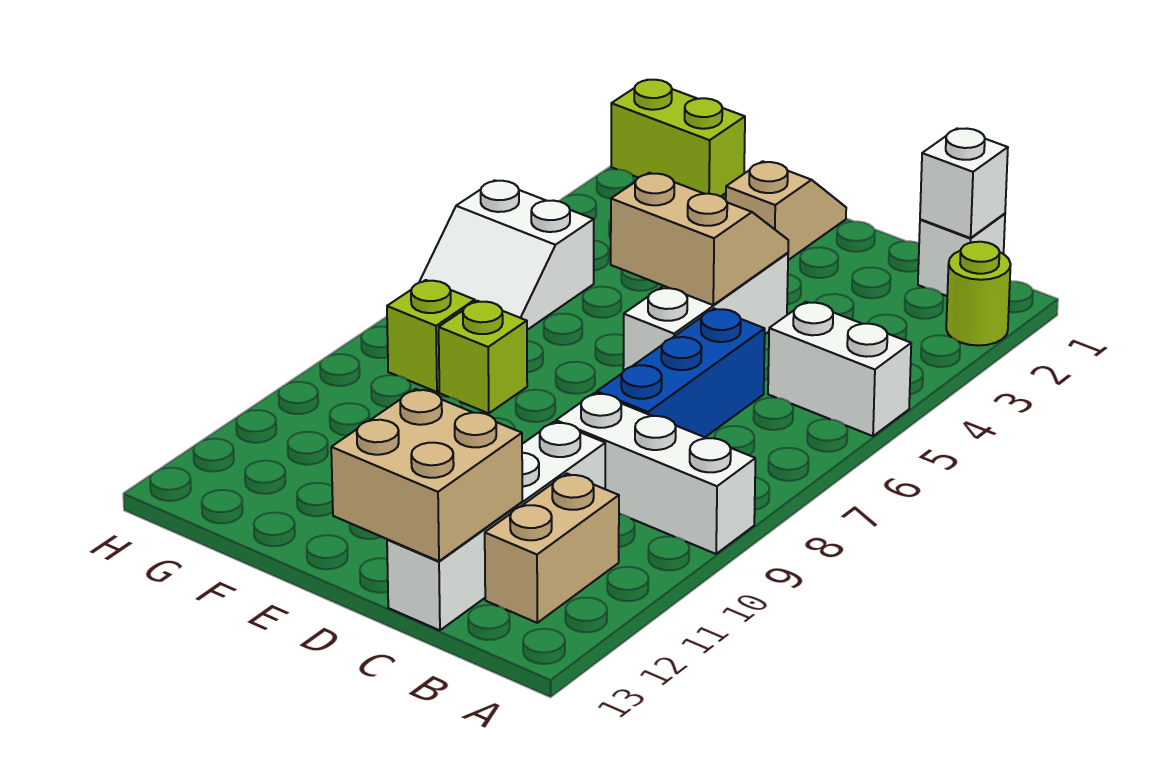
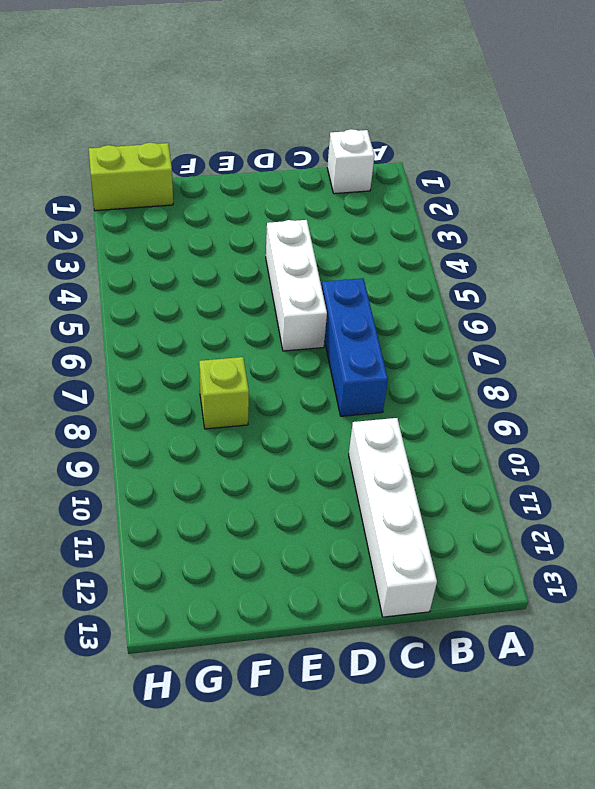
none -> lime round brick A2 level 1
none -> white brick A5:B5 level 1
none -> white brick A9:C9 level 1

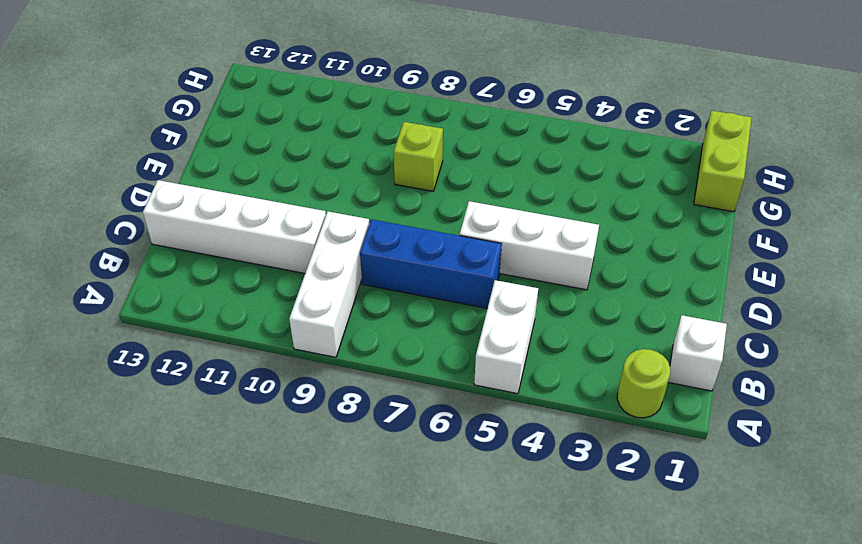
none -> tan brick B11:B12 level 1
none -> tan slope E1:E2 level 1 top 2
none -> white slope G5:H6 level 1 top 5

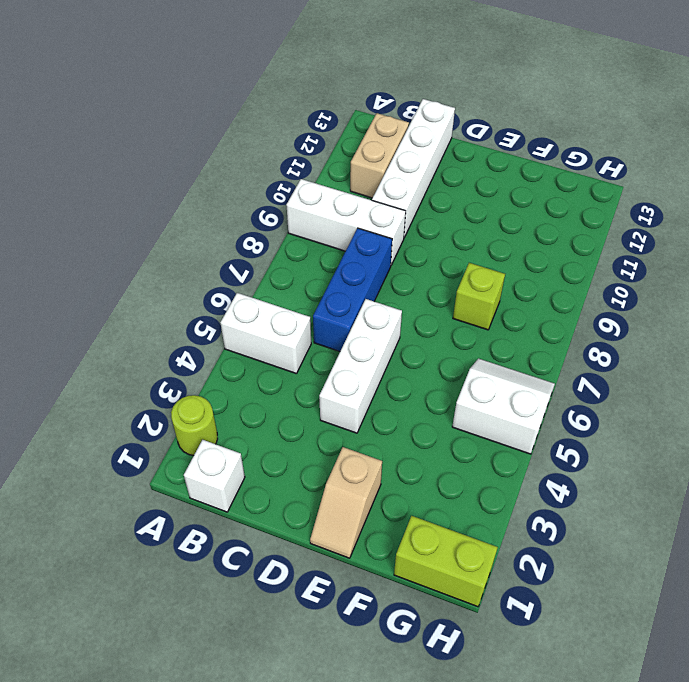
none -> lime brick G8 level 1
none -> white brick B1 level 2
none -> tan brick C12:D13 level 2

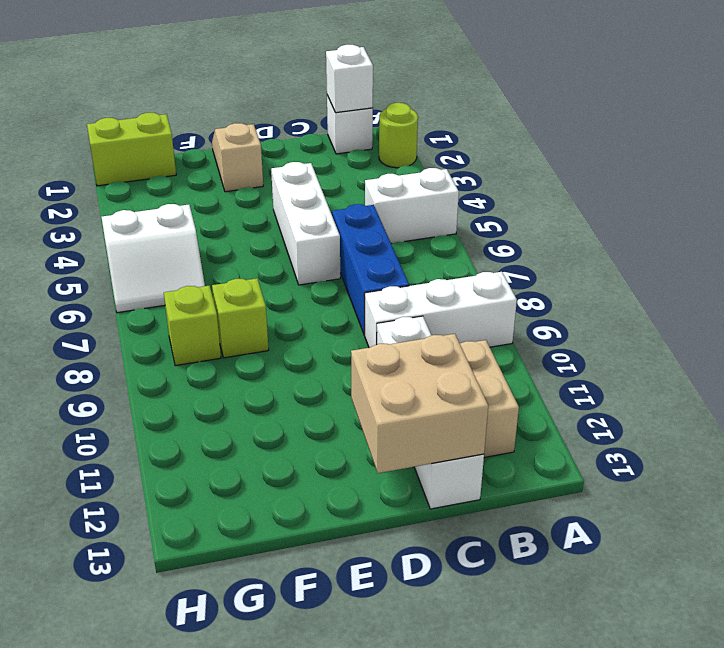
none -> tan slope D4:E5 level 2 top 5

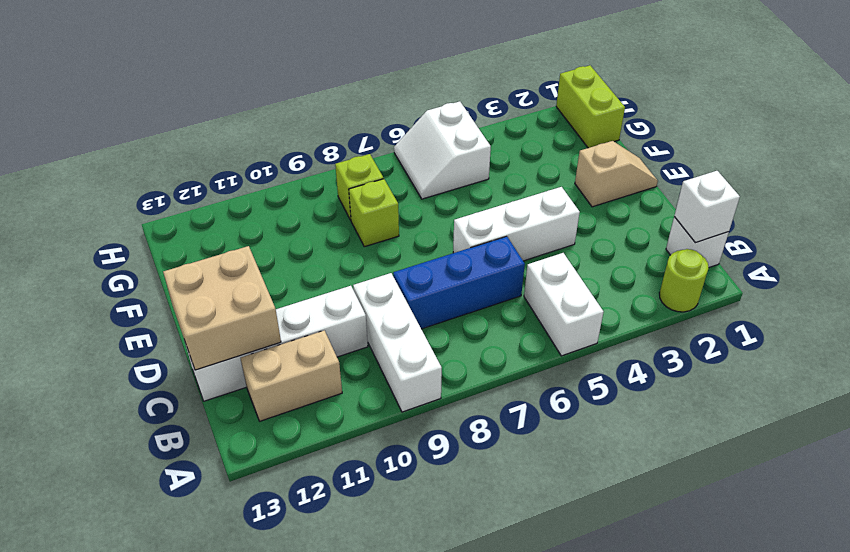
none -> tan slope D4:E5 level 2 top 5

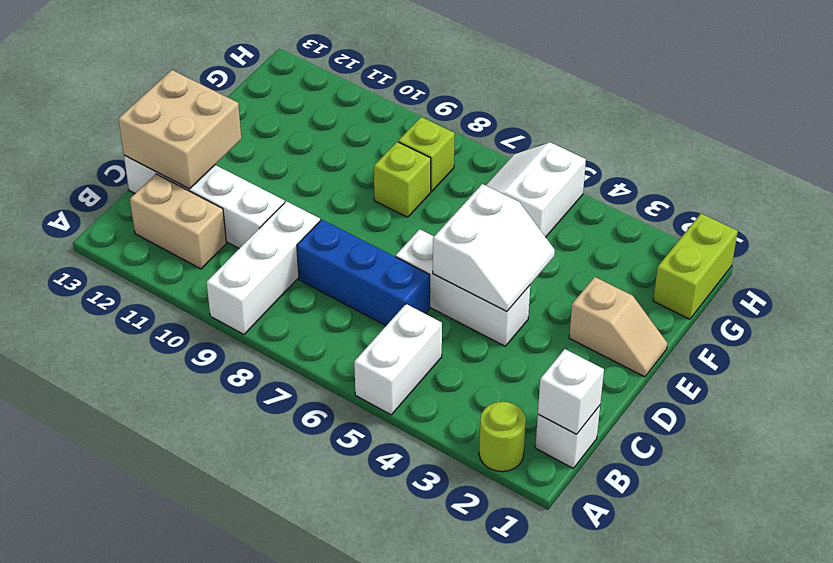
white slope D4:E5 level 2 top 5 -> tan slope D4:E5 level 2 top 5

